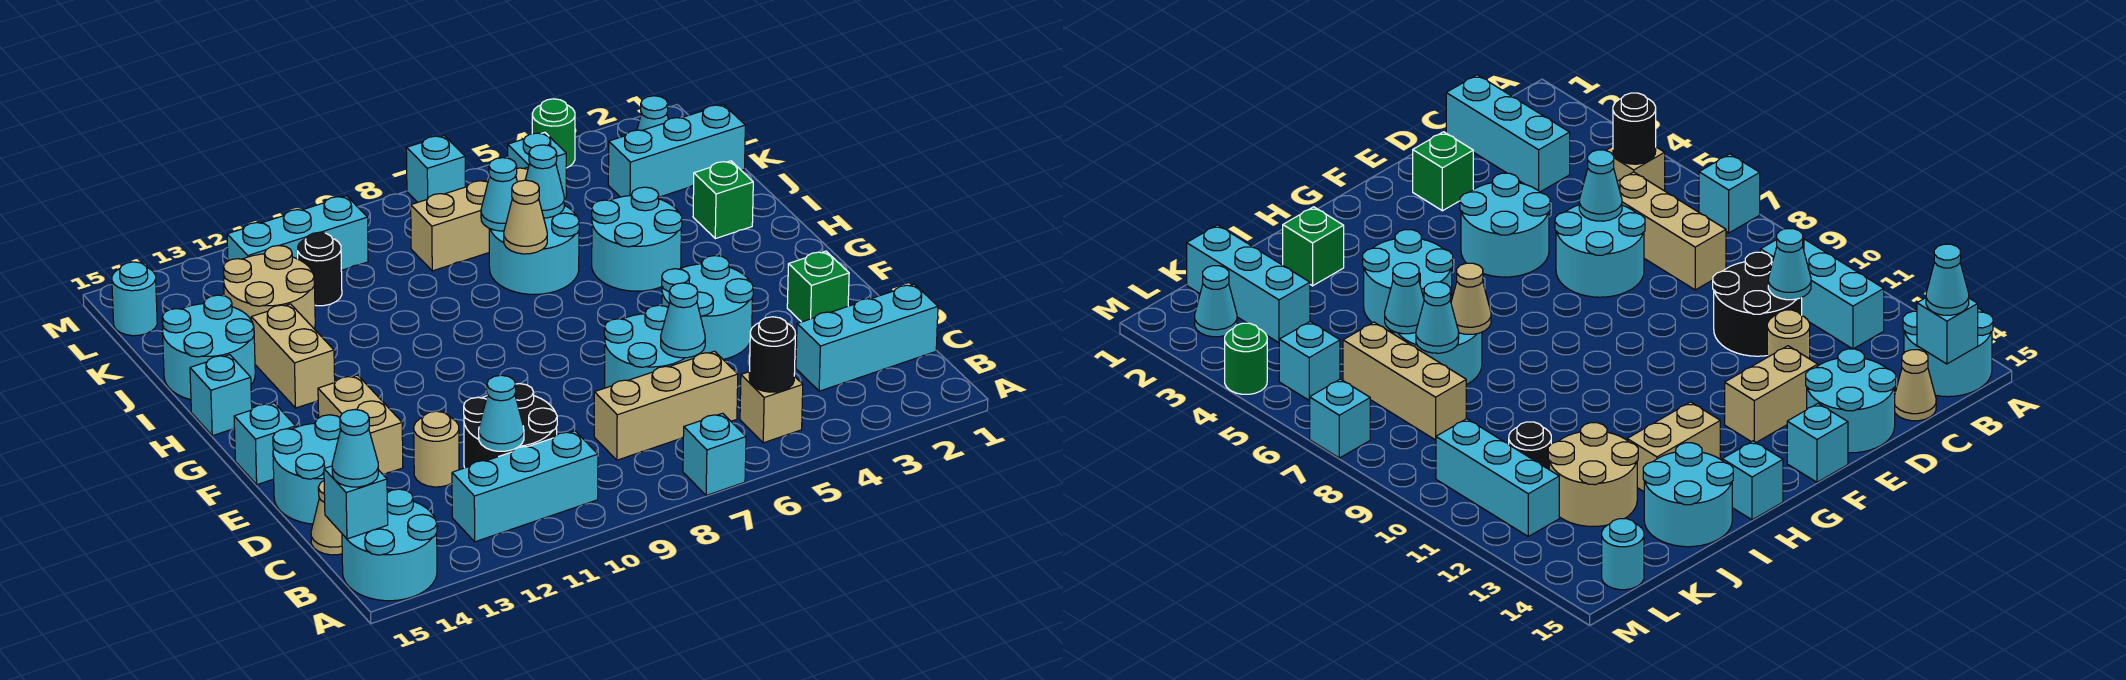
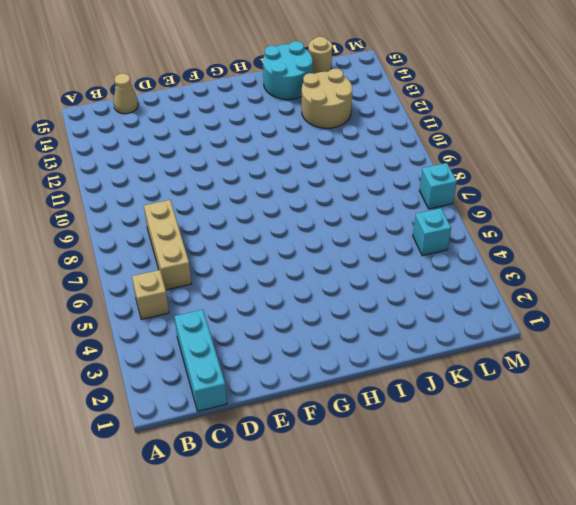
tan round brick K15 level 1 -> tan round brick D12 level 1
none -> cyan brick A7 level 1
none -> cyan round brick A14:B15 level 1
none -> cyan brick B10:B12 level 1
none -> black round brick C10:D11 level 1

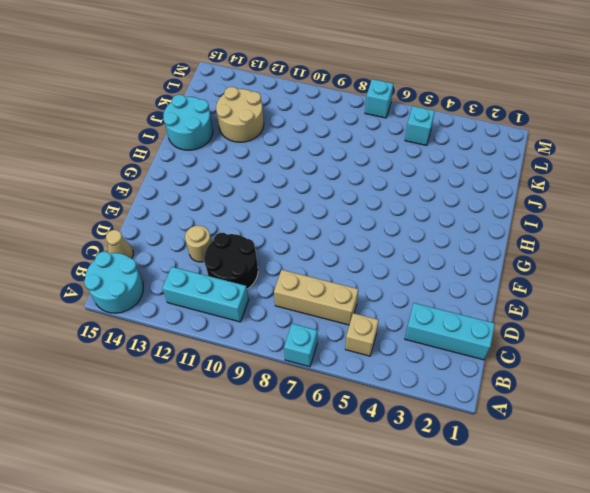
none -> cyan round brick D6:E7 level 1
none -> cyan round brick D14:E15 level 1
none -> green brick E2 level 1
none -> cyan round brick E4:F5 level 1

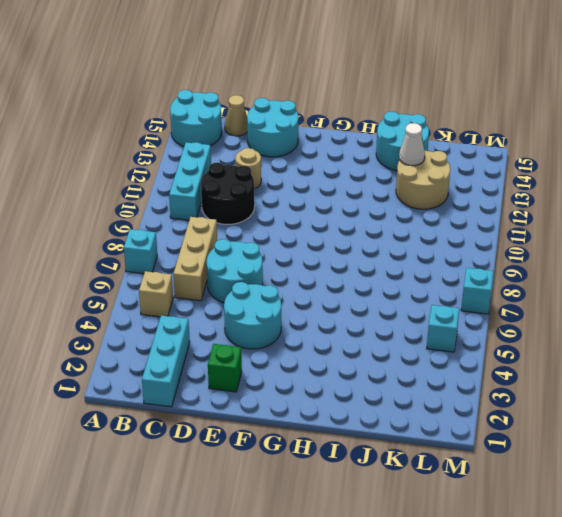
white cone J13 level 2 -> none
none -> tan brick E13:F13 level 1
none -> cyan brick F15 level 1
none -> cyan round brick H4:I5 level 1
none -> tan brick H13:I13 level 1

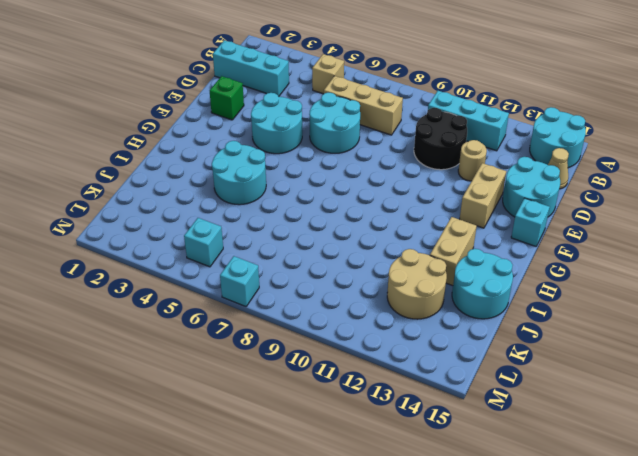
none -> cyan brick A7 level 1
none -> cyan brick H15 level 1
none -> green brick I2 level 1
none -> cyan round brick I6:J7 level 1

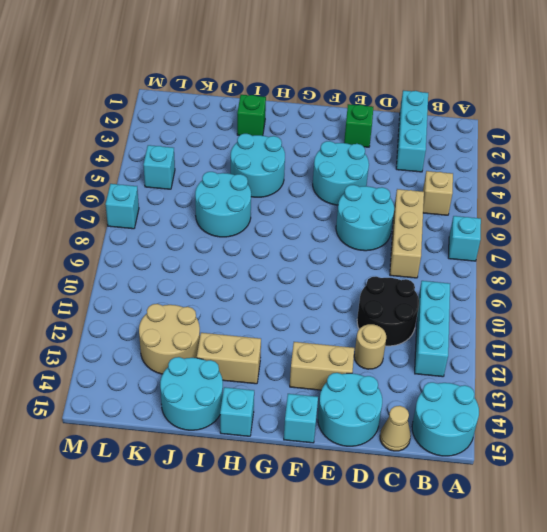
none -> cyan brick K1:K3 level 1
none -> tan brick K6:K8 level 1
none -> black round brick K11 level 1
none -> cyan cone L2 level 1

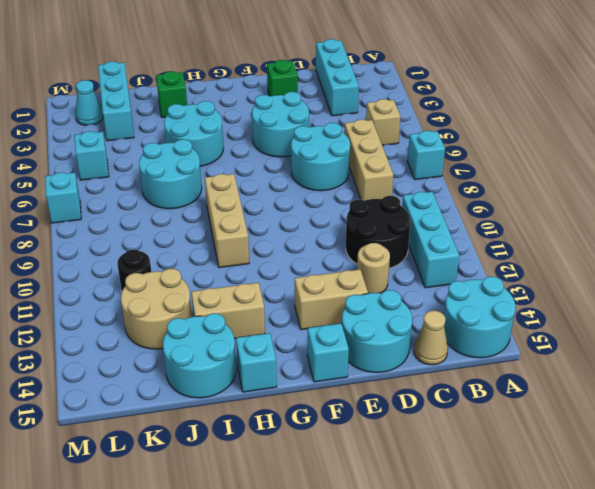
tan brick H8:H10 level 1 -> tan brick K6:K8 level 1
none -> cyan brick L10:L12 level 1
none -> cyan round brick L15 level 1
none -> green round brick M4 level 1
none -> black round brick B5 level 2

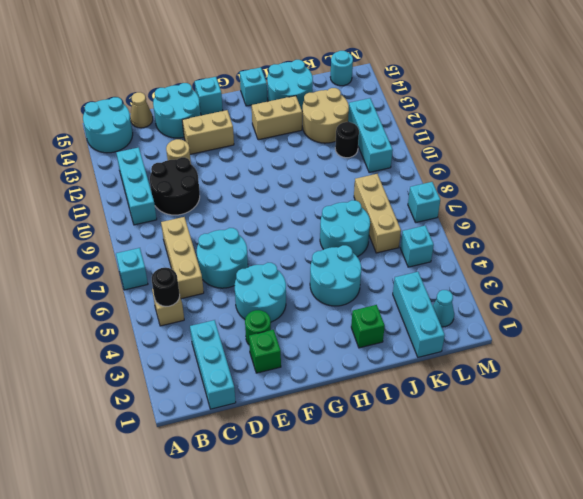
green round brick E3 level 1 -> green round brick M4 level 1
none -> cyan brick B15 level 2
none -> cyan cone C11 level 2
none -> cyan cone D6 level 2
none -> tan cone I7 level 2

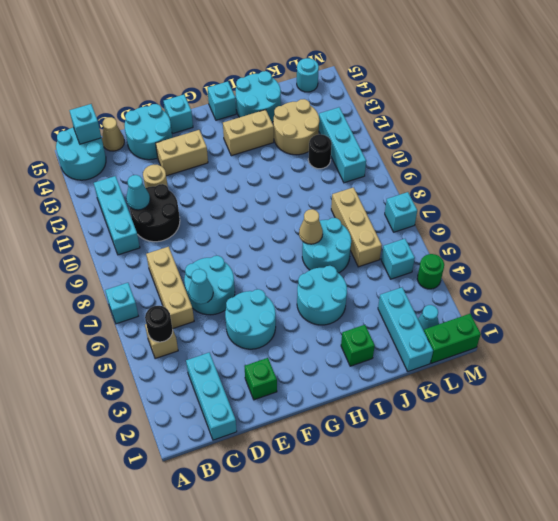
green brick L1:M1 level 1 -> none
none -> cyan cone J6 level 2
none -> cyan cone J7 level 2
none -> cyan cone B15 level 3

